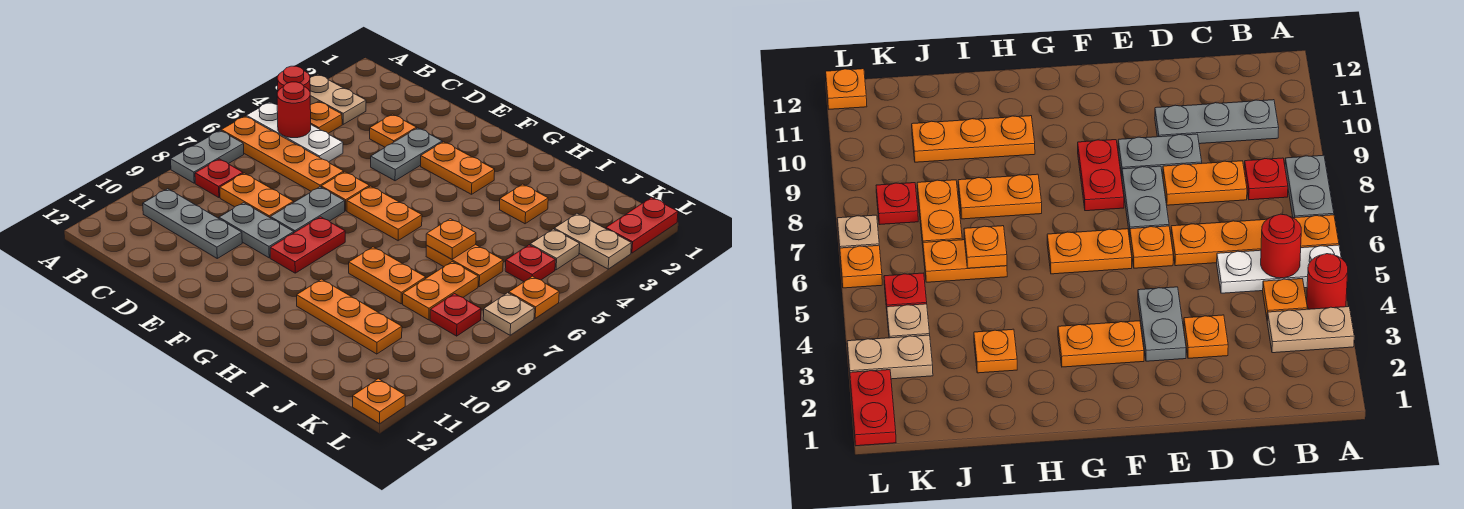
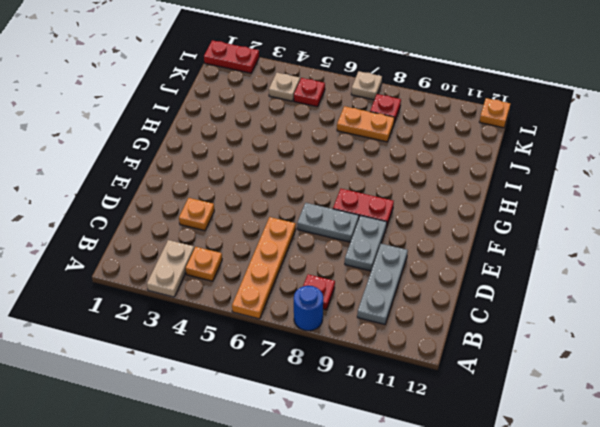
blue round brick A8 level 1 -> grey plate A7:A8 level 1
none -> red round brick A4 level 1
none -> white plate A5:C5 level 1
none -> orange plate C8:D8 level 1
none -> grey plate E3:E4 level 1

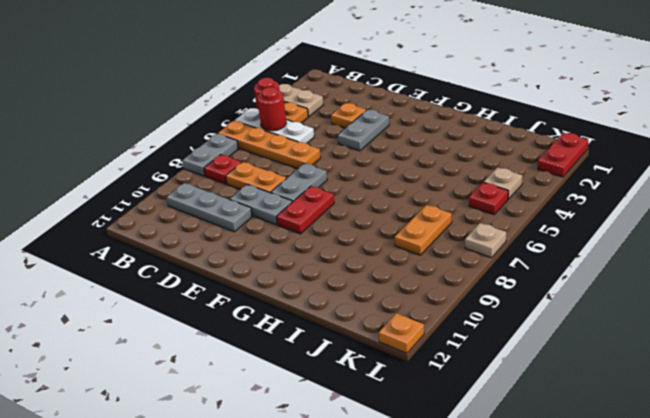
none -> orange plate E6 level 1
none -> orange plate F3:G3 level 1
none -> orange plate F6:G6 level 1
none -> orange plate H8:I8 level 1

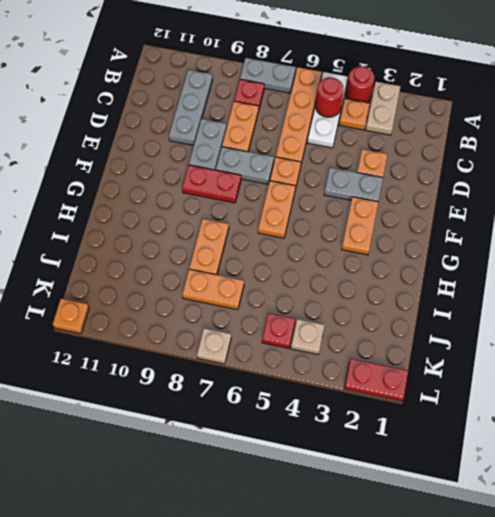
none -> orange plate H10:J10 level 1
none -> orange plate I3 level 1
none -> orange plate I6:J6 level 1
none -> tan plate K3:L3 level 1

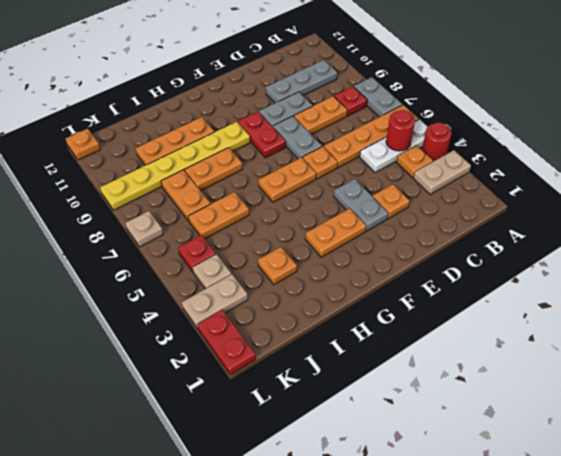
yellow plate G9:L9 level 1 -> none
none -> red plate K8 level 1
none -> orange plate L6 level 1
none -> orange plate I6 level 2

